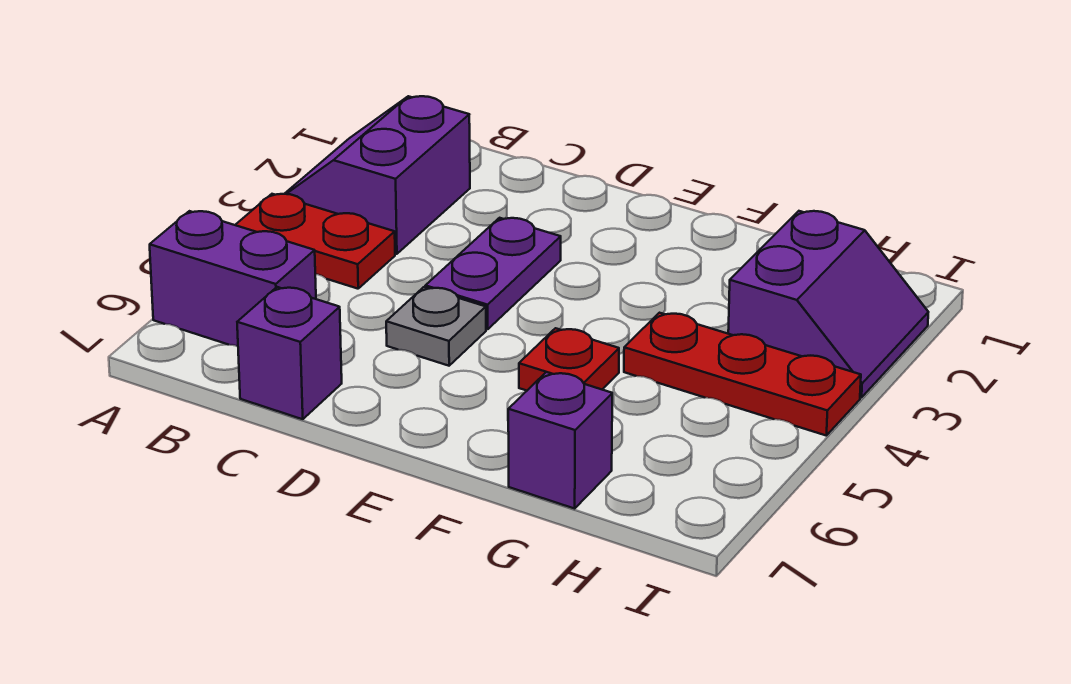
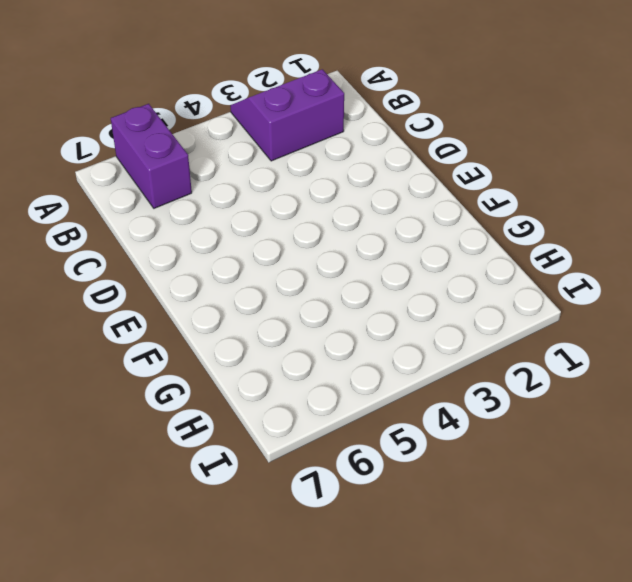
none -> red plate A4:B4 level 1
none -> purple brick C7 level 1

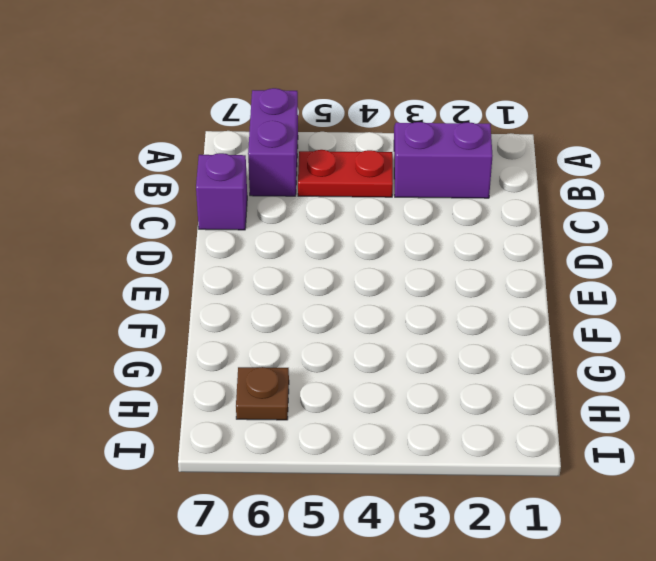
red plate B4:B5 level 1 -> red plate A4:B4 level 1
brown plate H6 level 1 -> none
none -> purple plate D3:D4 level 1
none -> grey plate D5 level 1

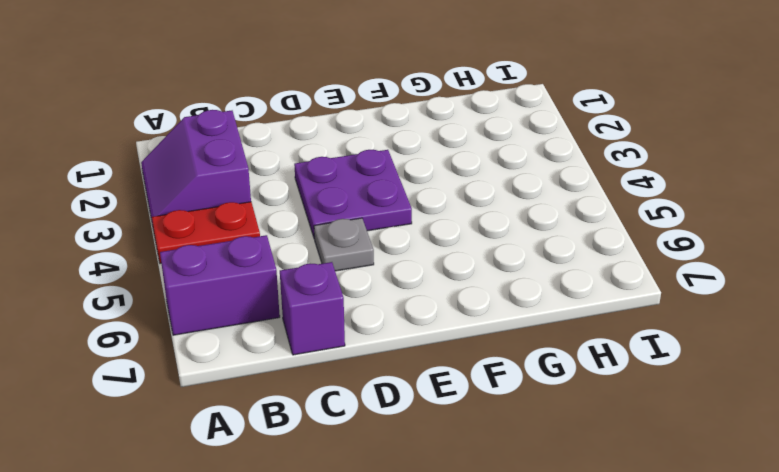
purple plate D3:E4 level 1 -> purple plate D3:D4 level 1
none -> red plate F5 level 1
none -> red plate G4:I4 level 1

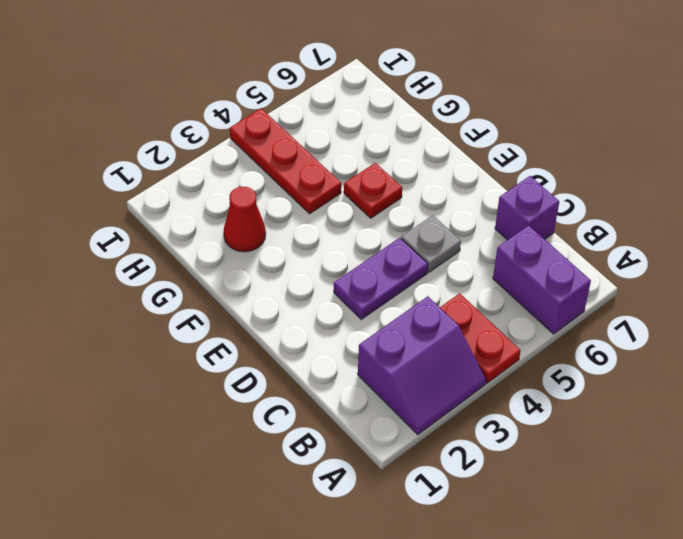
red cone G2 level 1 -> none
none -> purple brick G7 level 1
none -> purple slope H2:I3 level 1 top H

